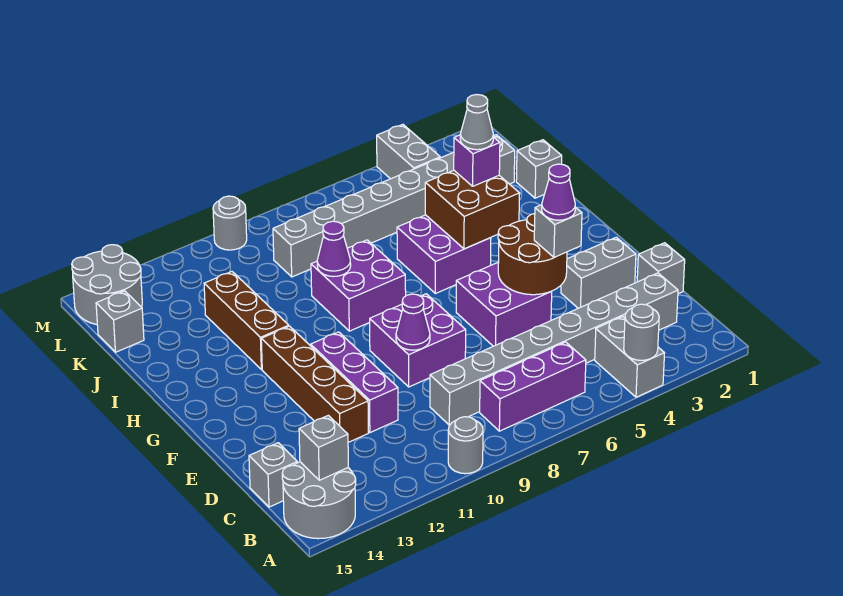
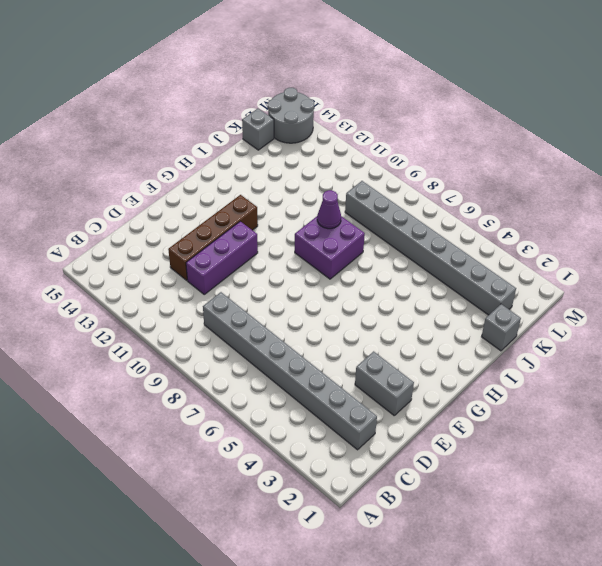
none -> grey brick A4:B4 level 1
none -> grey round brick A10 level 1
none -> grey round brick A14:B15 level 1
none -> purple brick B6:B8 level 1

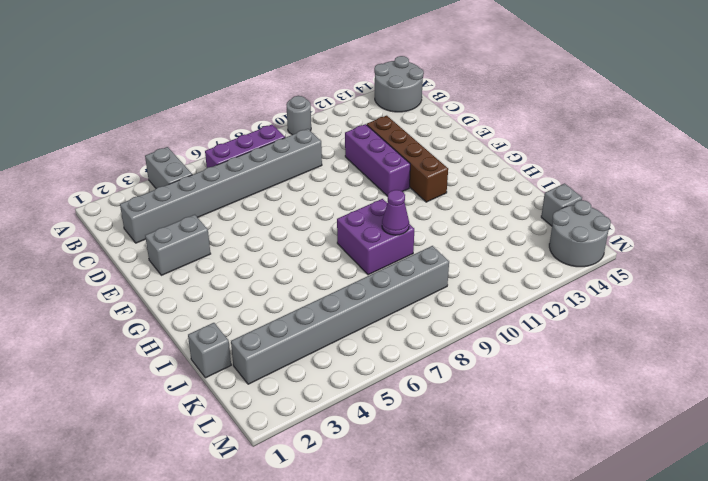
none -> grey brick C15 level 1
none -> grey brick D1 level 1
none -> purple brick E5:F6 level 1
none -> purple brick E8:F9 level 1

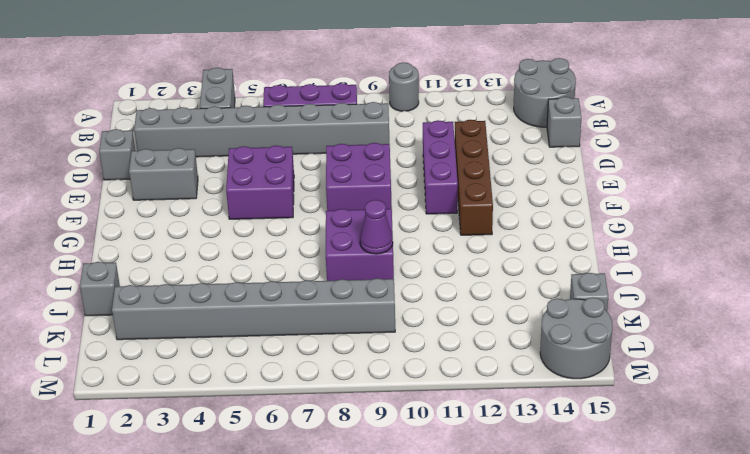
none -> purple brick H5:I6 level 1
none -> brown brick H12:J12 level 1
none -> grey brick L4:M4 level 1
none -> grey round brick M10 level 1

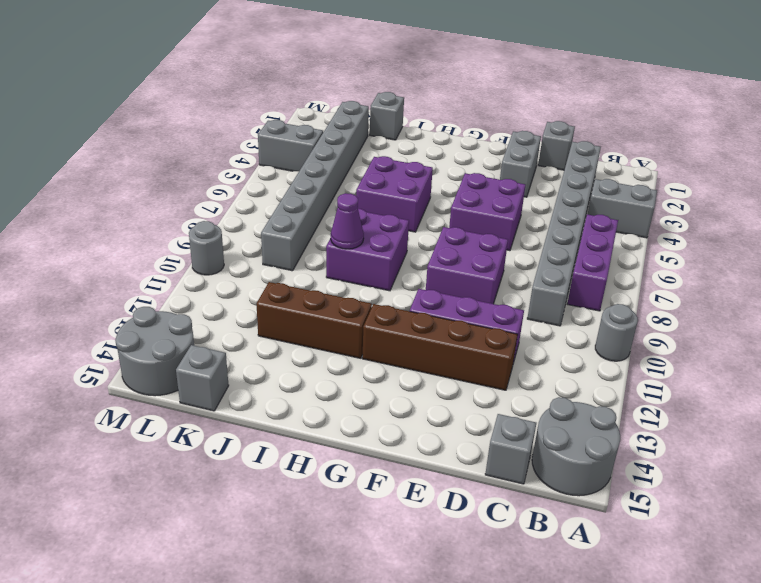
none -> grey round brick A4 level 2
none -> grey brick B14 level 2
none -> brown round brick E4:F5 level 2
none -> purple cone E9 level 2

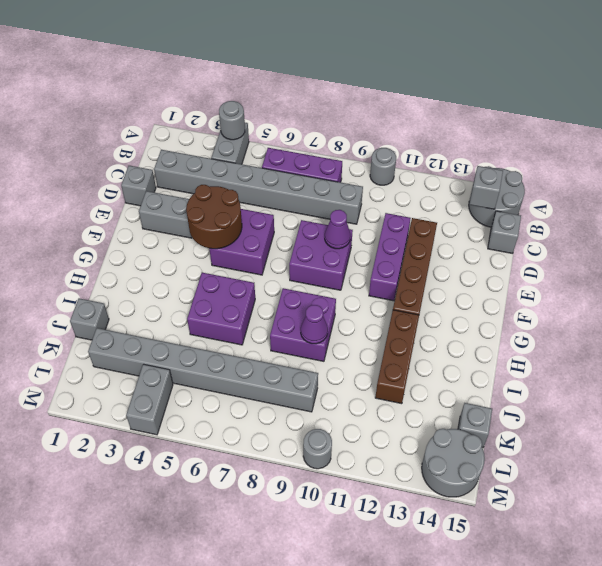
none -> brown brick H4:I5 level 2
none -> grey brick E4 level 3
none -> purple brick I4 level 3
none -> purple cone E4 level 4

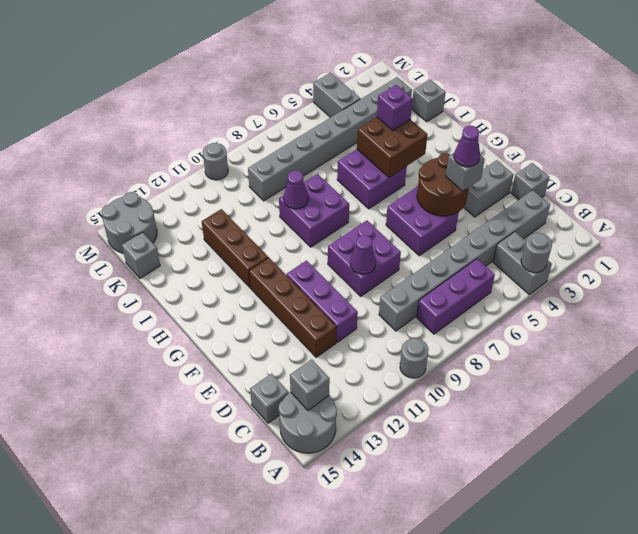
none -> grey cone I4 level 4

